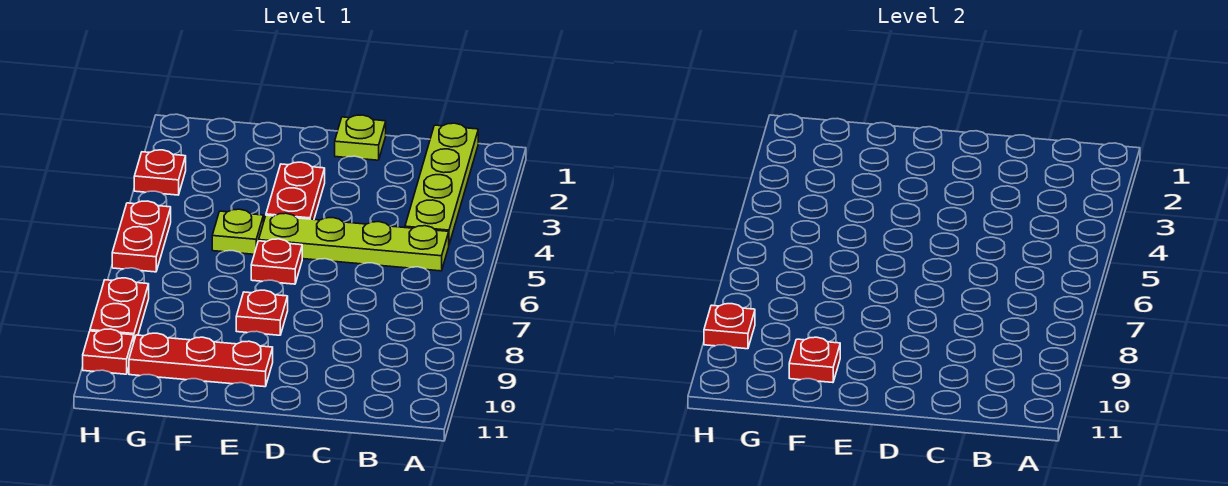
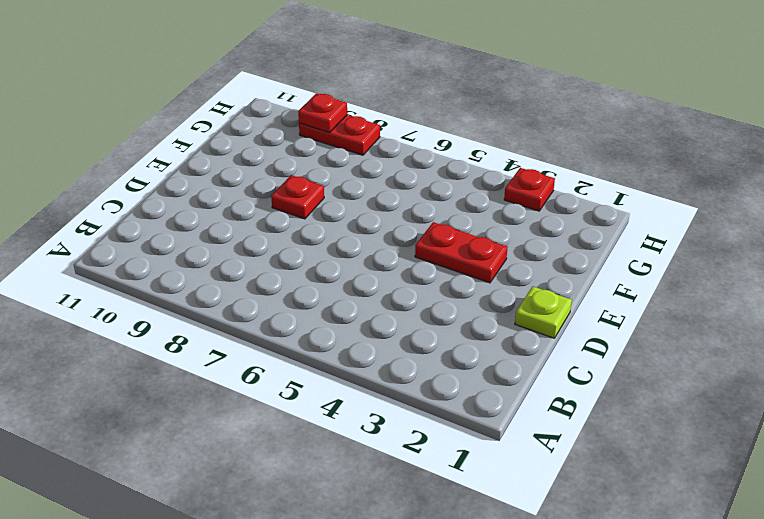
none -> lime plate B1:B4 level 1
none -> lime plate B5:E5 level 1
none -> red plate E6 level 1

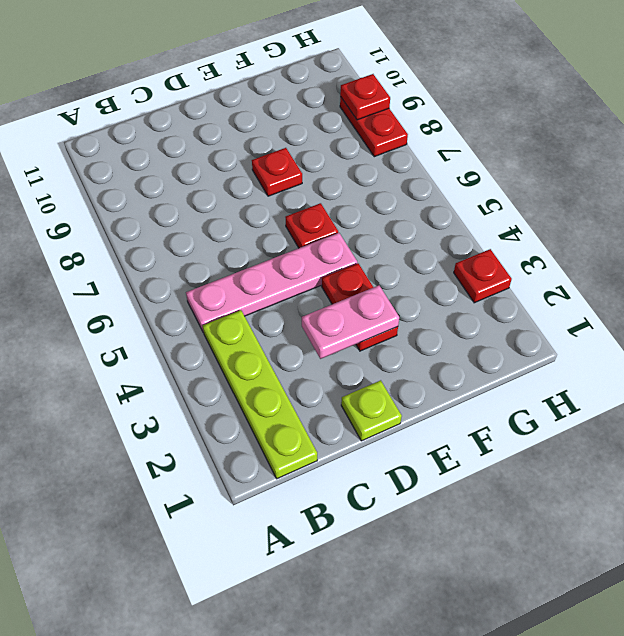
pink plate B5:E5 level 1 -> lime plate B5:E5 level 1
pink plate D3:E3 level 2 -> none
none -> red plate E10:G10 level 1
none -> lime plate F5 level 1
none -> red plate H5:H6 level 1

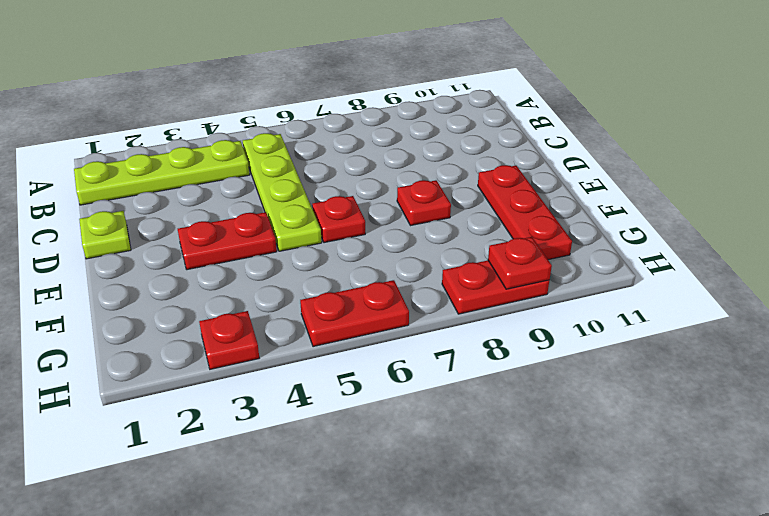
none -> lime plate F5 level 1
none -> red plate H10 level 1
none -> red plate F10 level 2

